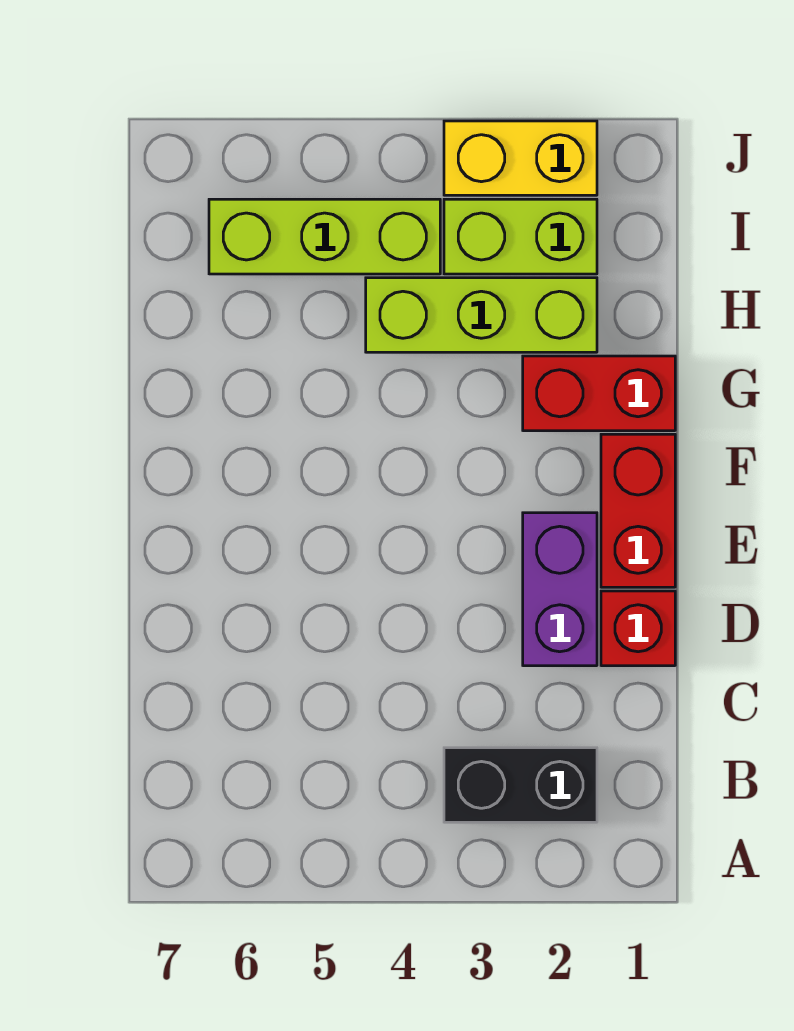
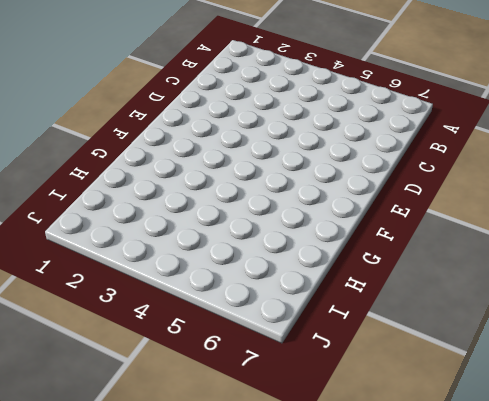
none -> black brick B2:B3 level 1
none -> red brick D1 level 1

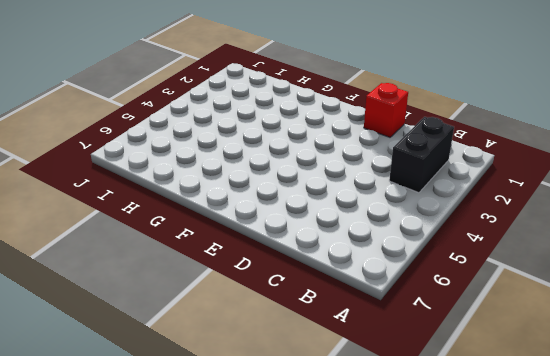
none -> purple brick D2:E2 level 1
none -> red brick E1:F1 level 1

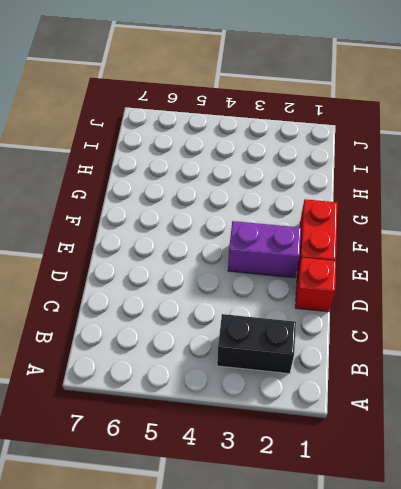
purple brick E2:E3 level 1 -> purple brick D2:E2 level 1
none -> red brick G1:G2 level 1
none -> lime brick H2:H4 level 1

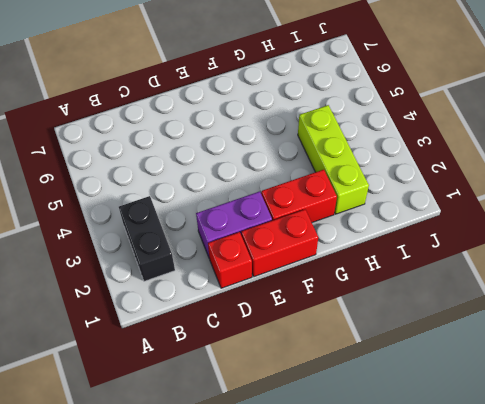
red brick F2:G2 level 1 -> red brick G1:G2 level 1
none -> lime brick I2:I3 level 1
none -> lime brick I4:I6 level 1

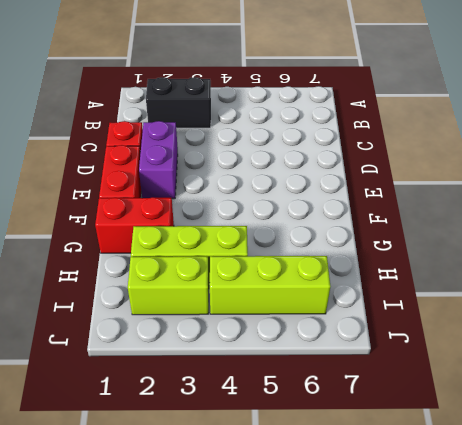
none -> yellow brick J2:J3 level 1

